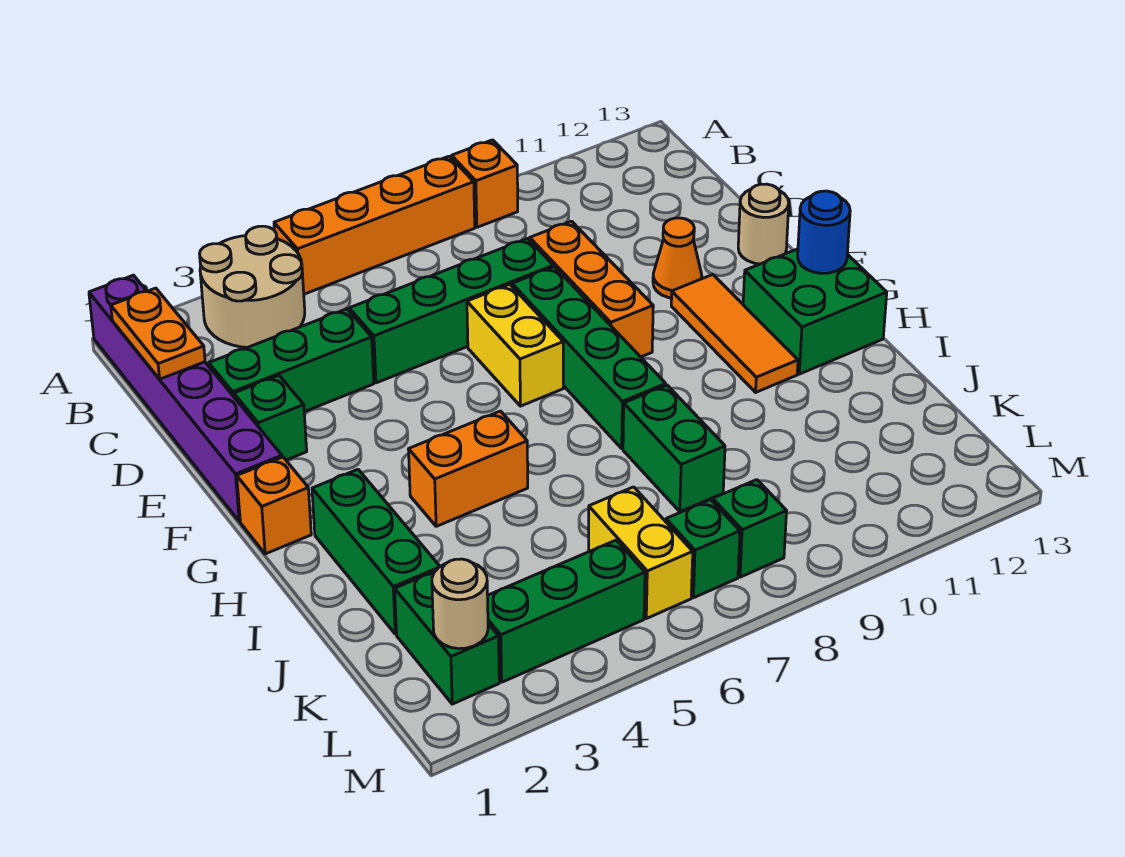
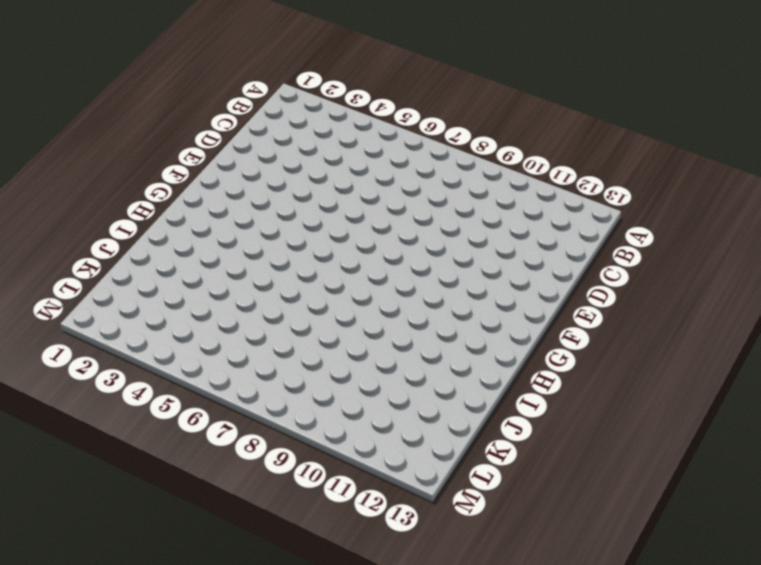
none -> purple brick A1:F1 level 1
none -> tan round brick A3:B4 level 1
none -> orange brick A5:A8 level 1

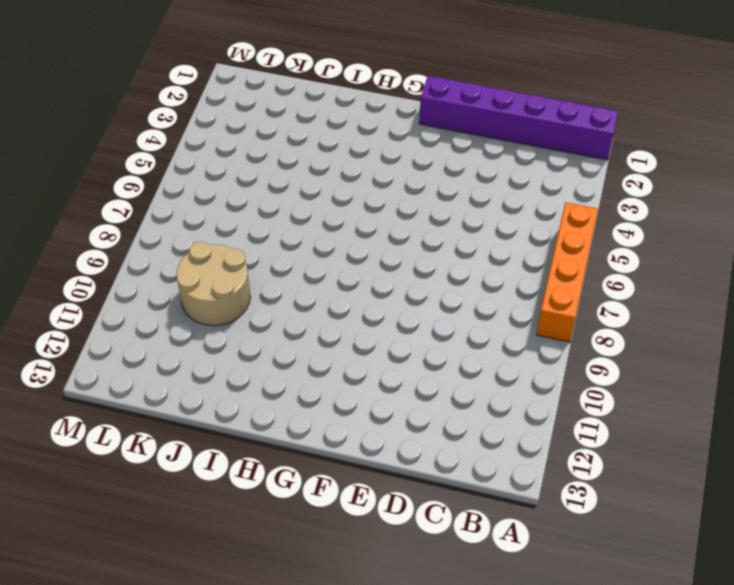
tan round brick J9:K10 level 1 -> tan round brick A3:B4 level 1
none -> orange brick A9 level 1
none -> green brick D2:D4 level 1
none -> green brick D5:D8 level 1

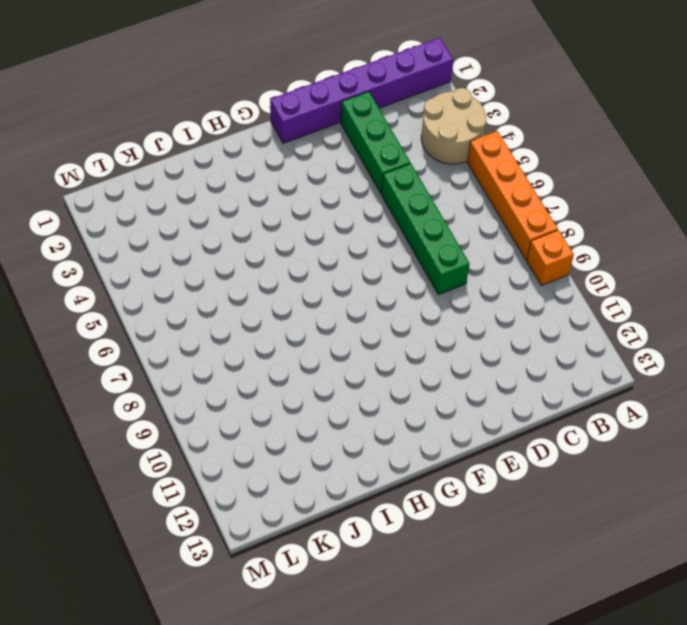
none -> orange brick D9:F9 level 1
none -> green brick E2 level 1
none -> yellow brick E7:F7 level 1

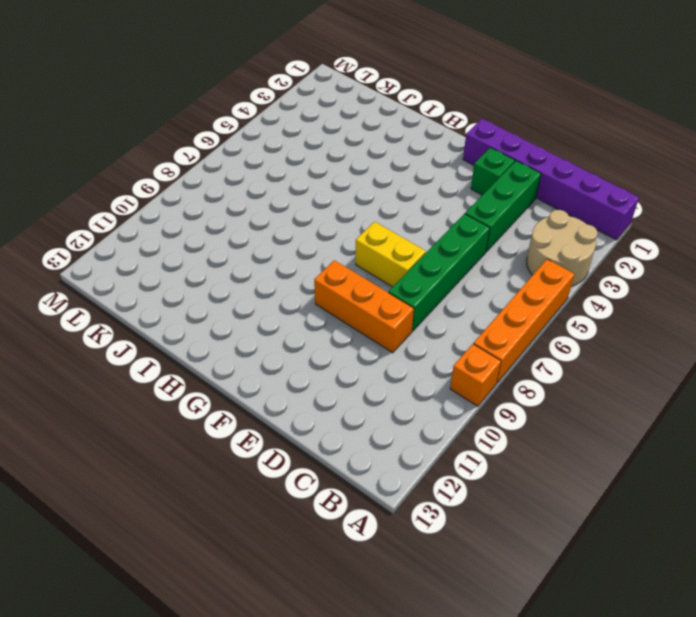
none -> green brick E8:H8 level 1
none -> orange cone E11 level 1
none -> tan round brick E13 level 1

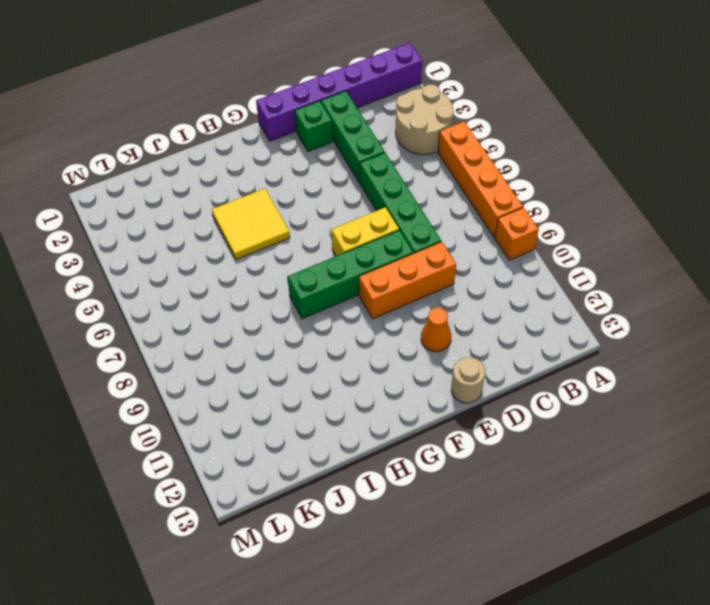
yellow tile H4:I5 level 1 -> orange brick H4:H5 level 1
none -> orange tile F11:H11 level 1
none -> orange brick G1 level 1
none -> green brick G12:H13 level 1

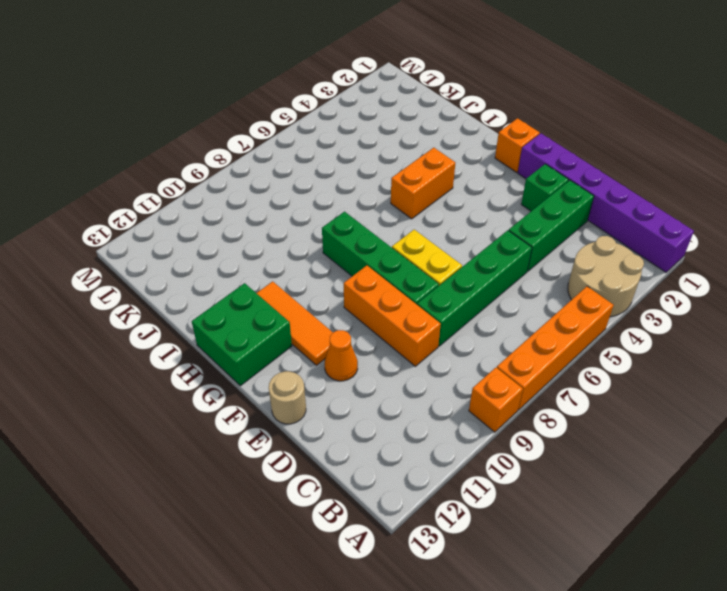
none -> green brick H2:J2 level 1
none -> green brick I8:J8 level 1
none -> green brick K2:L2 level 1

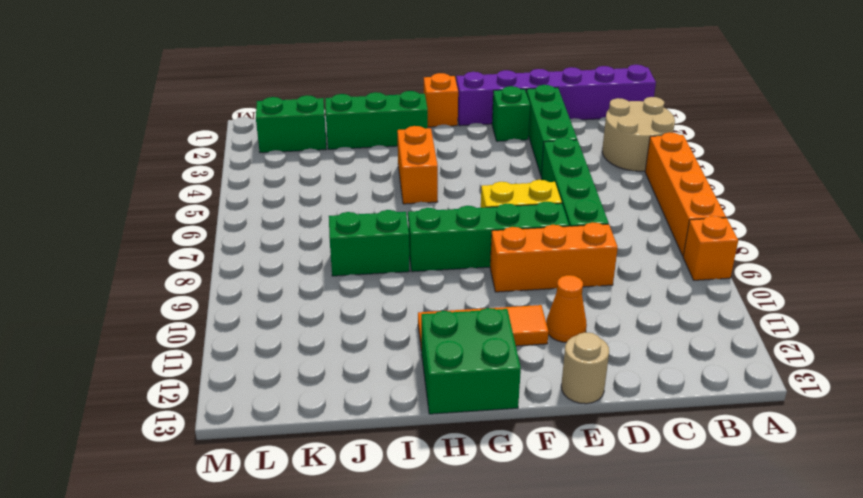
none -> yellow brick K6:L6 level 1
none -> green brick L3:L5 level 1
none -> green brick L7 level 1

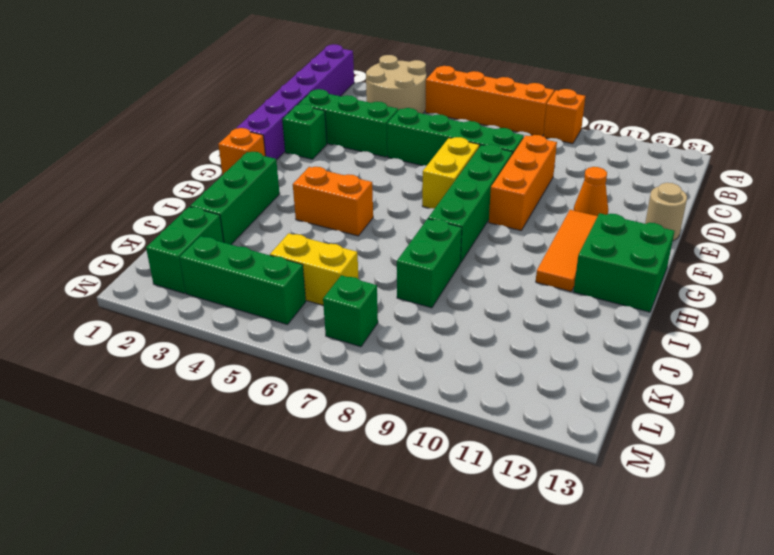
yellow brick K5:K6 level 1 -> yellow brick K6:L6 level 1
none -> green brick L8 level 1
none -> orange plate B1:C1 level 2
none -> blue round brick G13 level 2

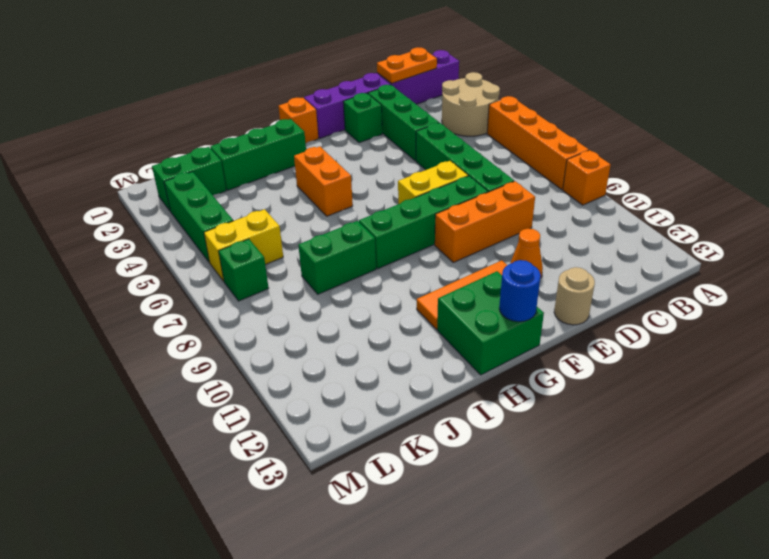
none -> green brick L8 level 1
none -> tan round brick L2 level 2

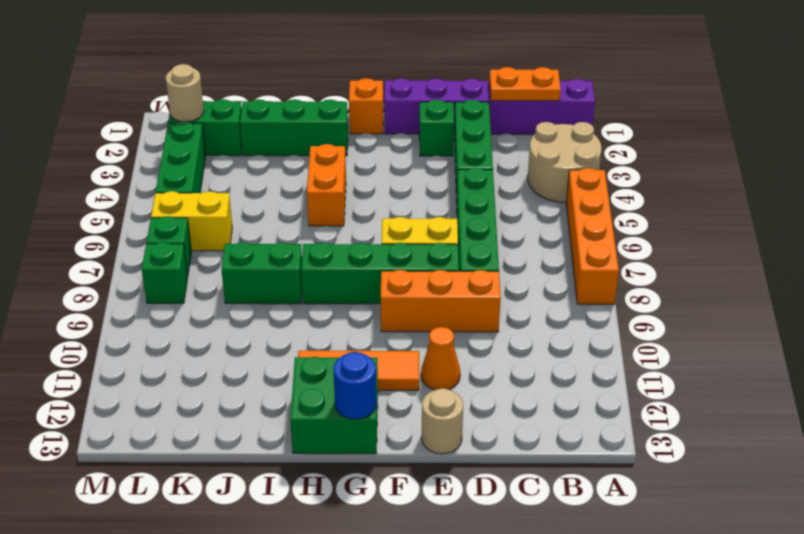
none -> orange brick A9 level 1

